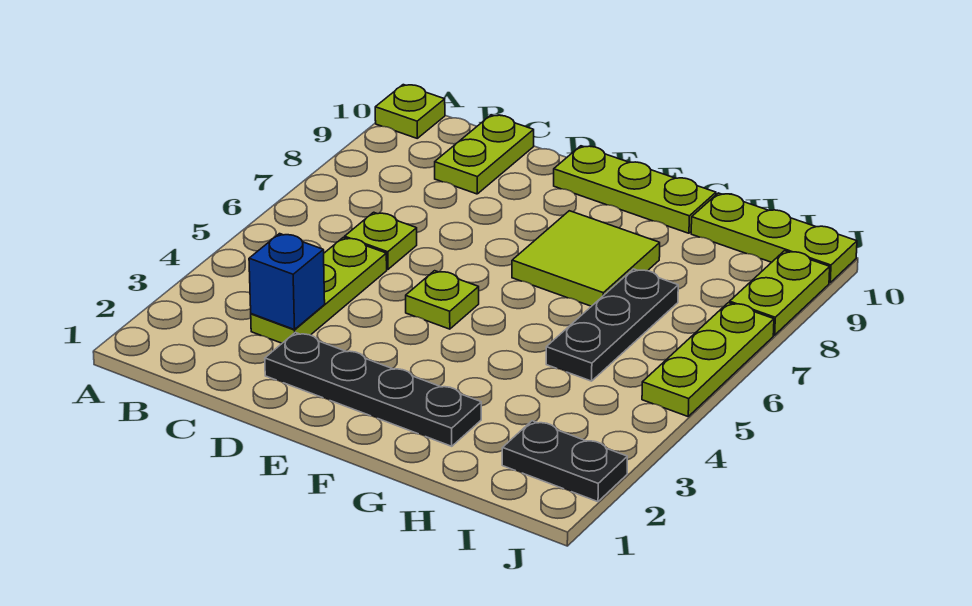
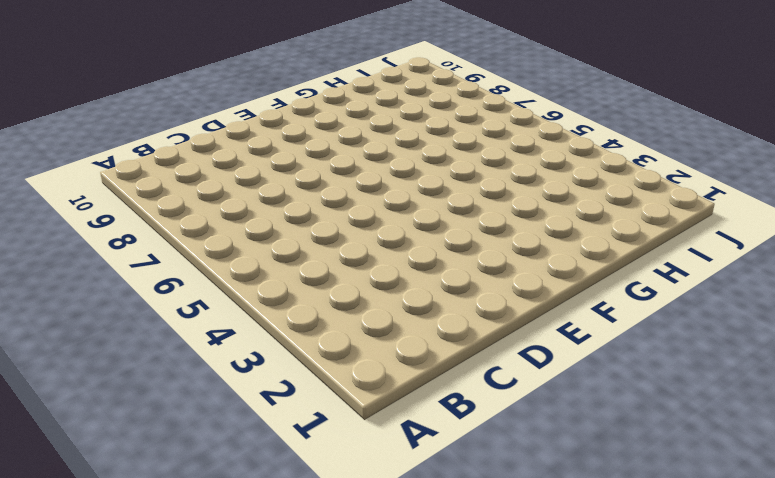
none -> lime plate A10 level 1
none -> lime plate C3:C5 level 1
none -> lime plate C6 level 1

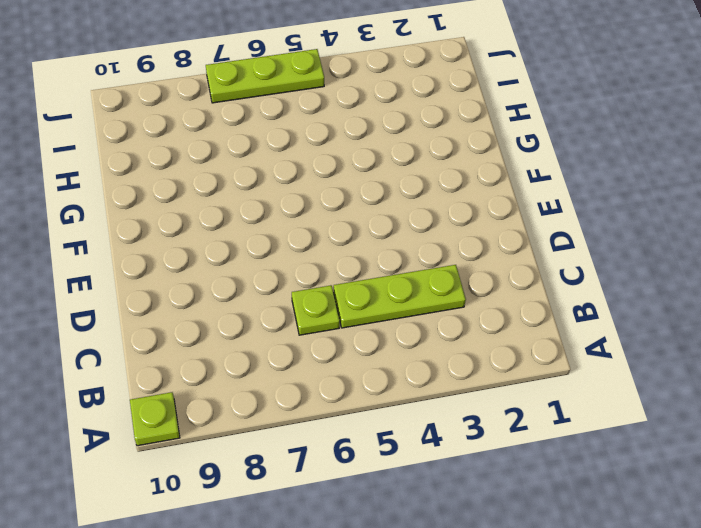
none -> lime plate C9:C10 level 1
none -> black plate D2:G2 level 1
none -> lime plate E5 level 1

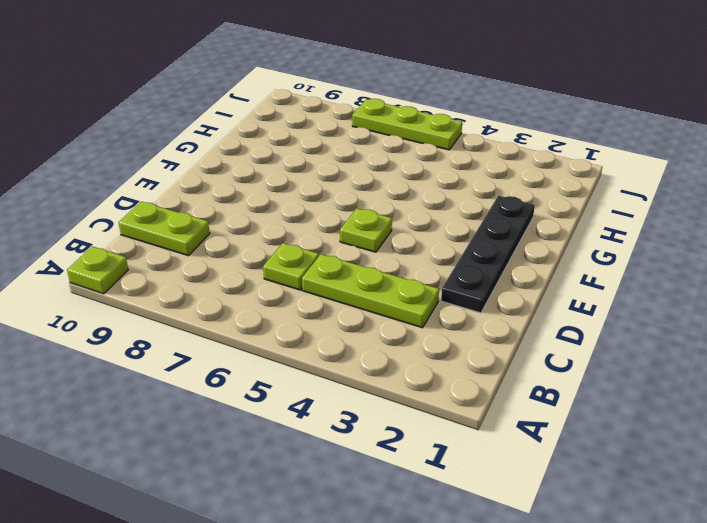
none -> lime plate E10:G10 level 1
none -> lime tile F7:G8 level 1
none -> black plate H5:H7 level 1

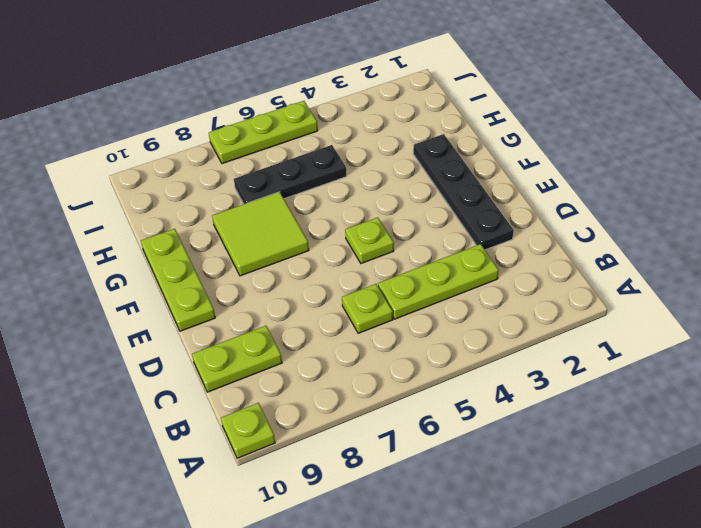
none -> lime plate H10:J10 level 1
none -> black plate I2:J2 level 1
none -> lime plate J8:J9 level 1

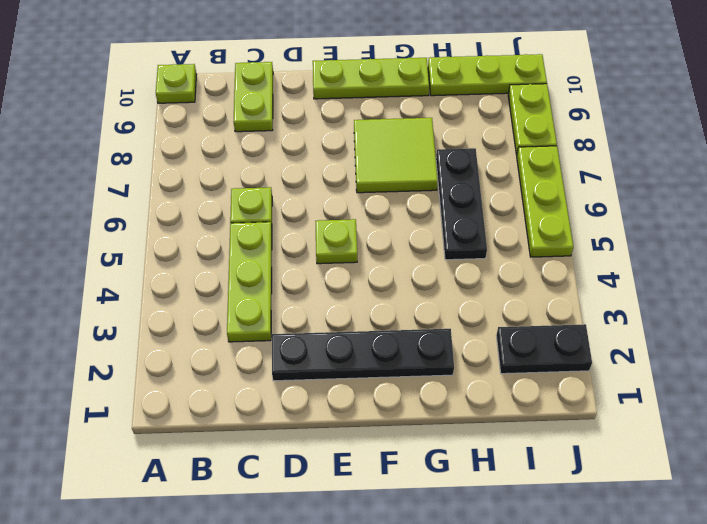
none -> blue brick C3 level 2

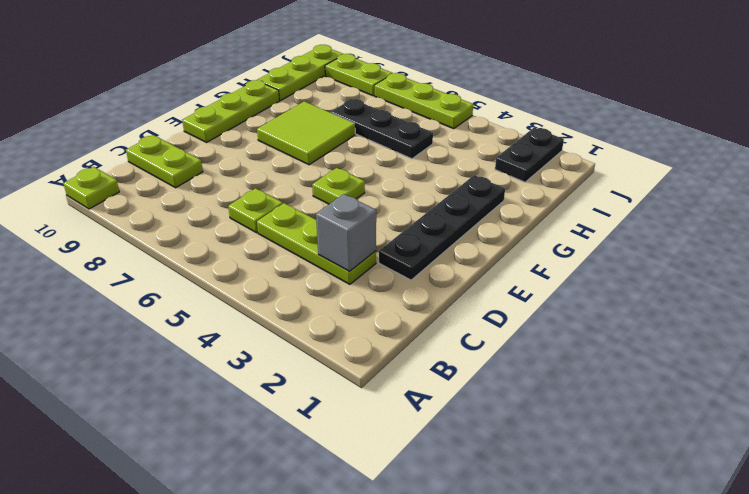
grey brick C3 level 2 -> blue brick C3 level 2

